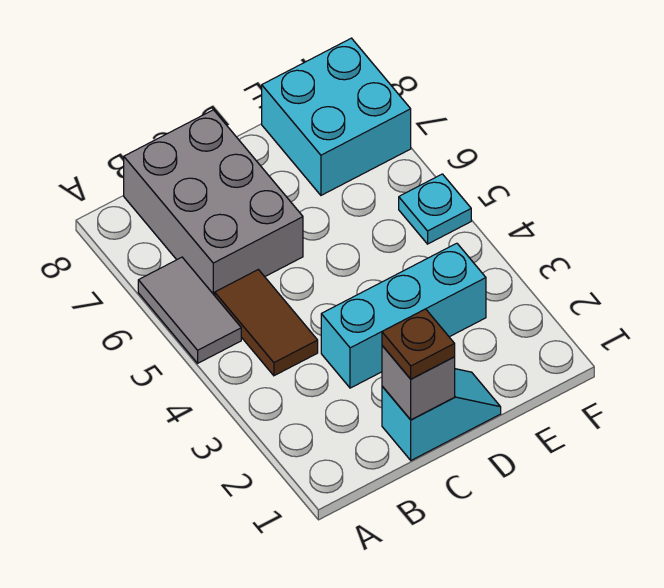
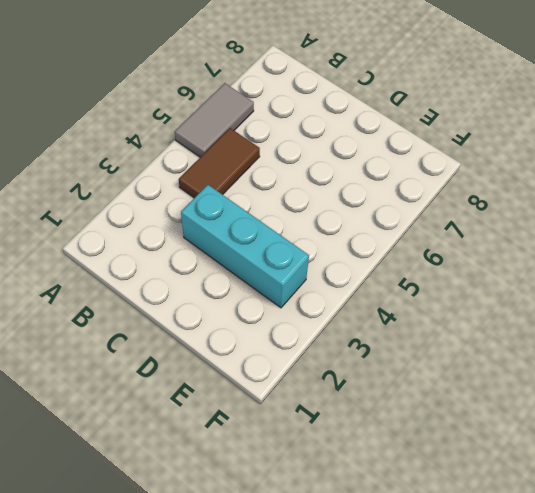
none -> grey brick B6:C8 level 1
none -> cyan slope C1:D1 level 1 top C

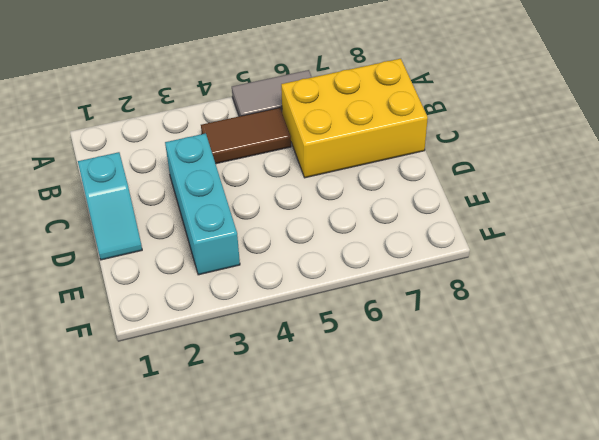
yellow brick B6:C8 level 1 -> grey brick B6:C8 level 1
none -> cyan brick E7:F8 level 1
none -> cyan plate F5 level 1

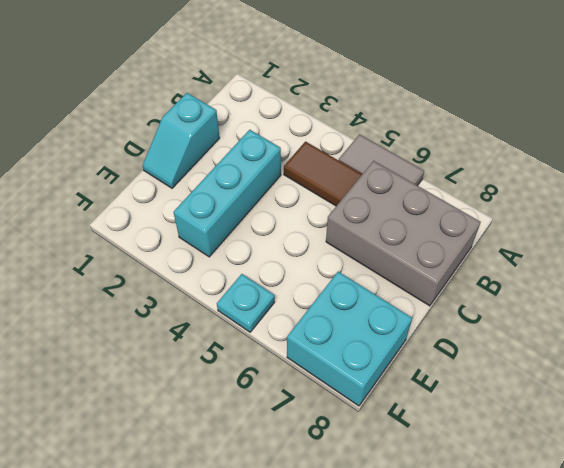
none -> grey brick C1 level 2
none -> brown plate C1 level 3

